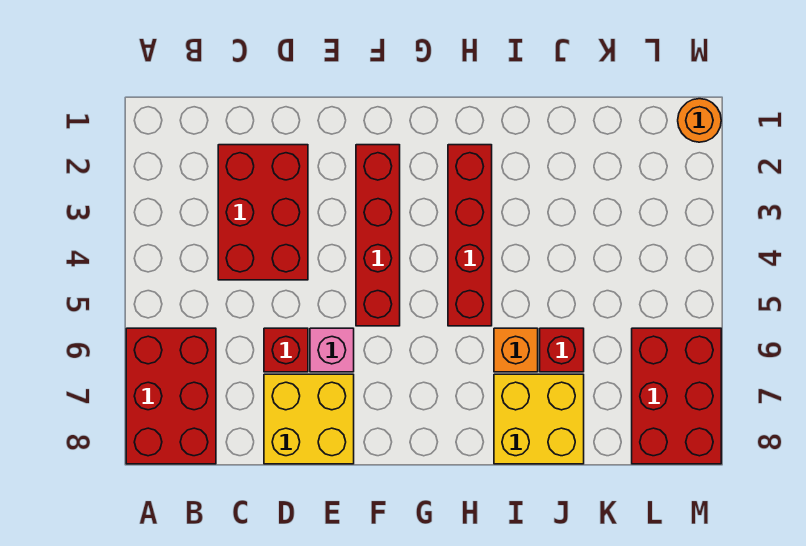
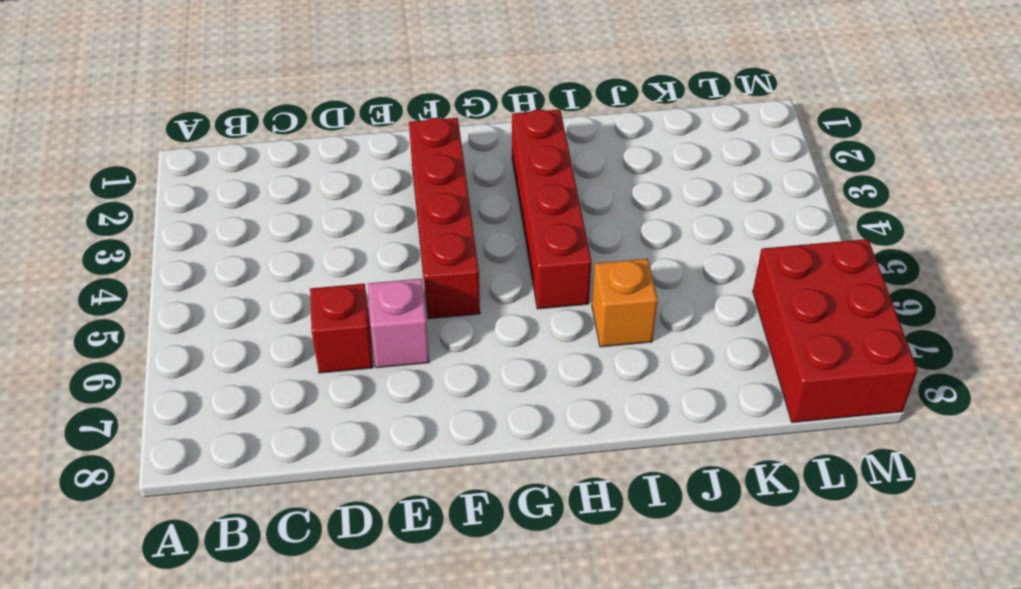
none -> red brick A6:B8 level 1
none -> red brick C2:D4 level 1
none -> yellow brick D7:E8 level 1

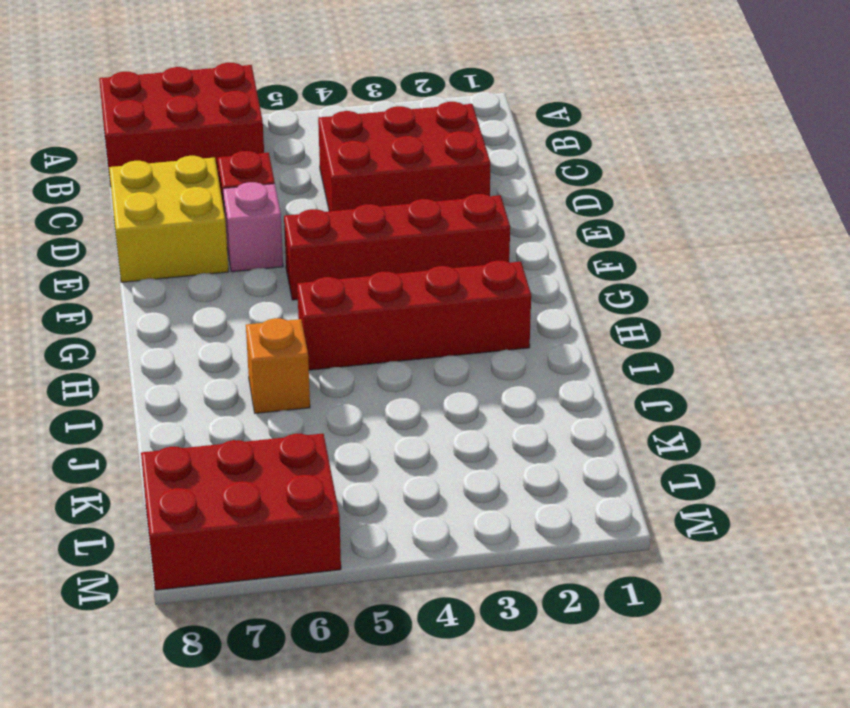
none -> yellow brick I7:J8 level 1
none -> red brick J6 level 1
none -> orange round brick M1 level 1

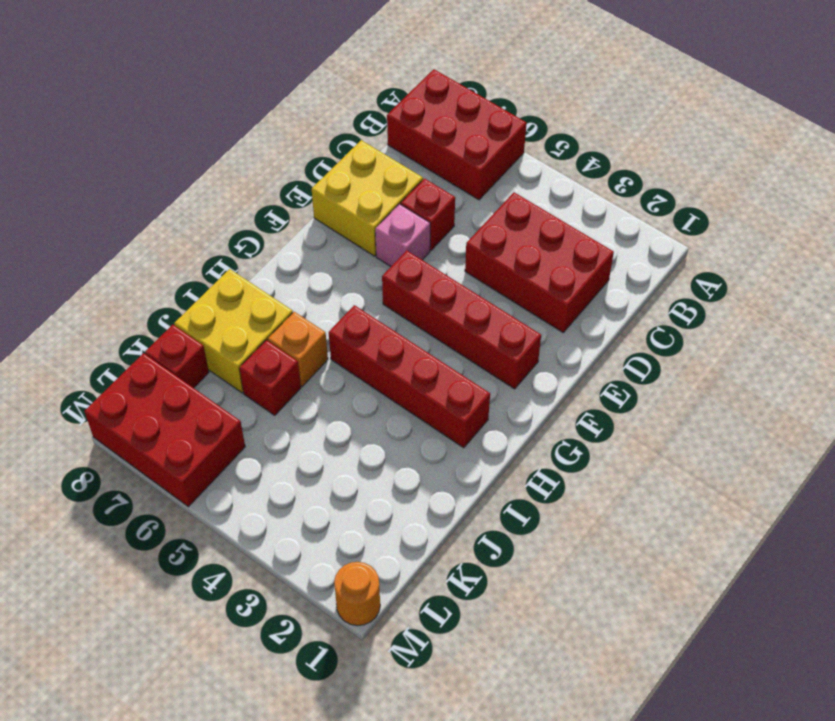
red brick K8 level 1 -> none

